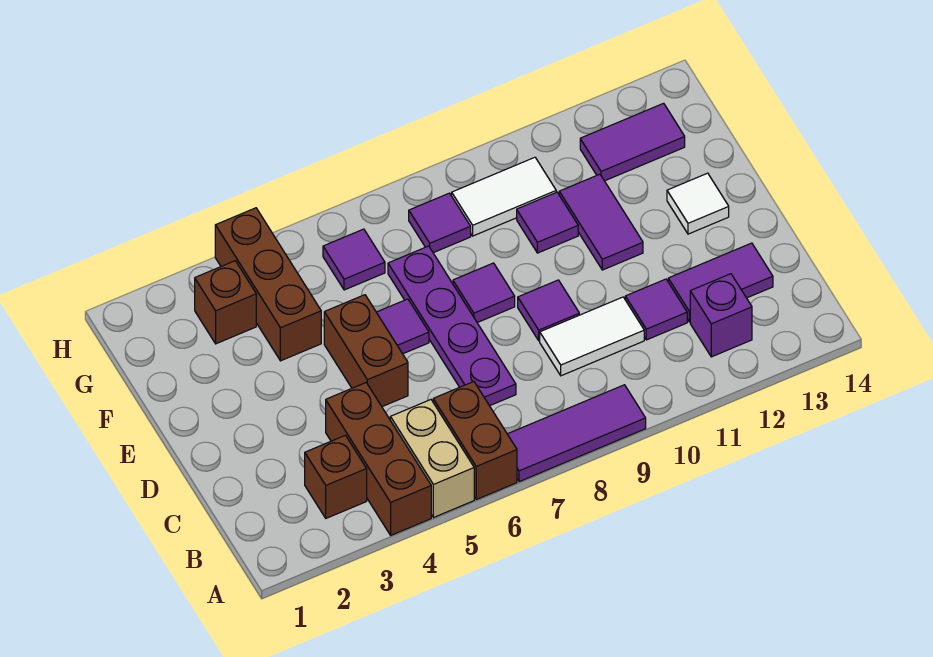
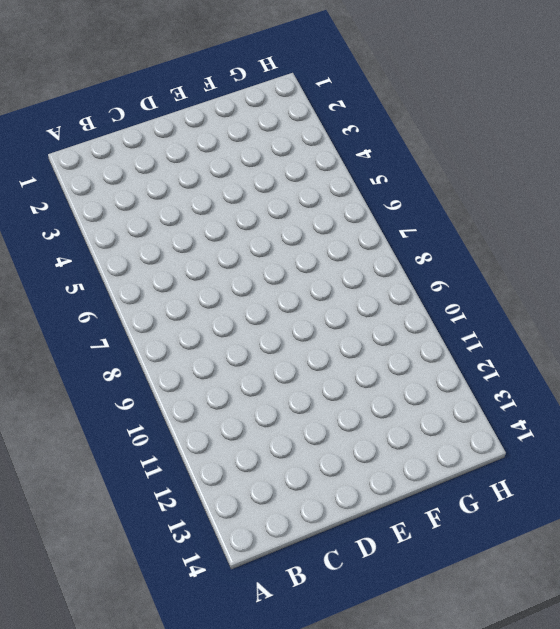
none -> brown brick A4:C4 level 1
none -> tan brick A5:B5 level 1
none -> brown brick A6:B6 level 1

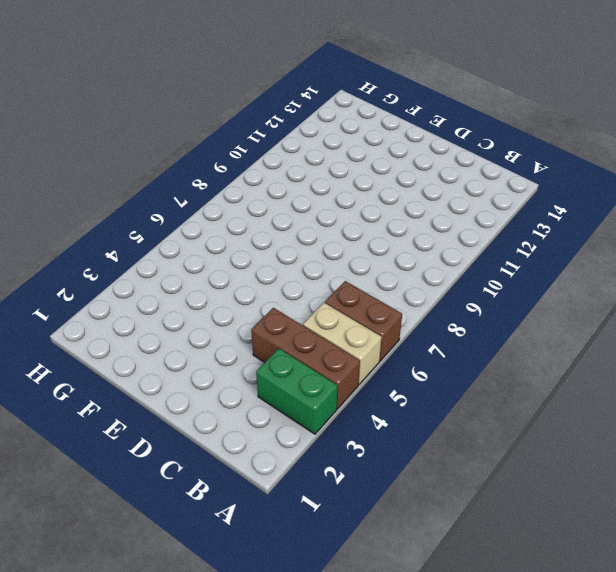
green brick A3:B3 level 1 -> brown brick B3 level 1
none -> purple tile A7:A9 level 1
none -> purple brick B12 level 1
none -> purple plate C7:F7 level 1

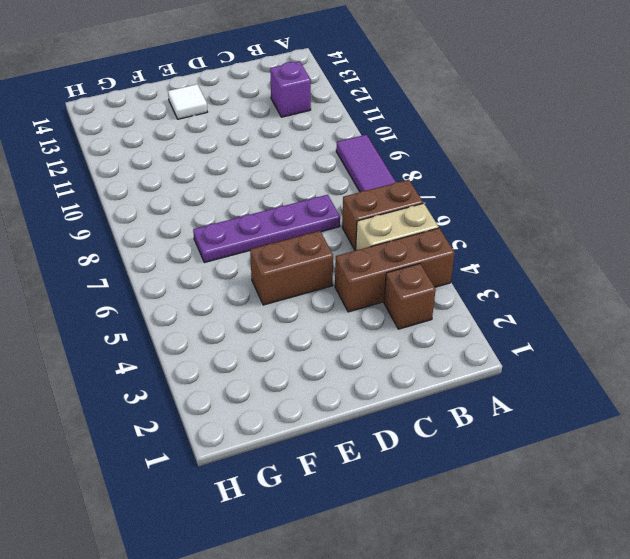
none -> white tile C9:C10 level 1
none -> purple tile C11 level 1
none -> purple tile C12:C13 level 1

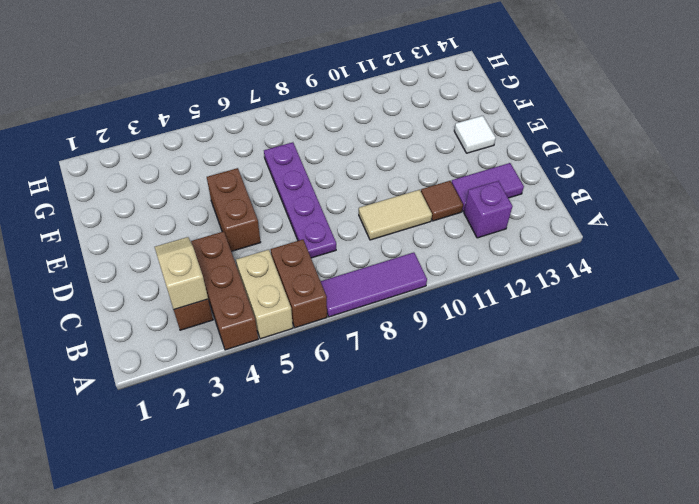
tan slope B3:C3 level 2 top B -> none
tan tile C9:C10 level 1 -> white tile C9:C10 level 1
brown tile C11 level 1 -> purple tile C11 level 1
none -> purple tile D9 level 1
none -> purple tile E6 level 1
none -> purple tile E8 level 1

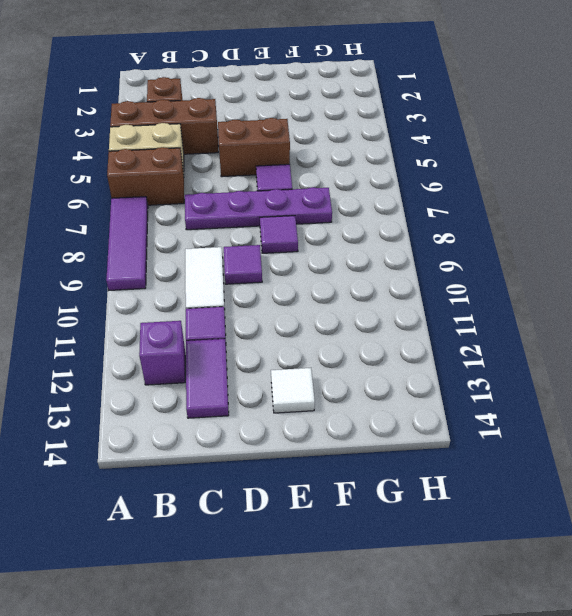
none -> purple tile E11:F11 level 1
none -> brown brick F4:H4 level 1
none -> purple tile F10 level 1

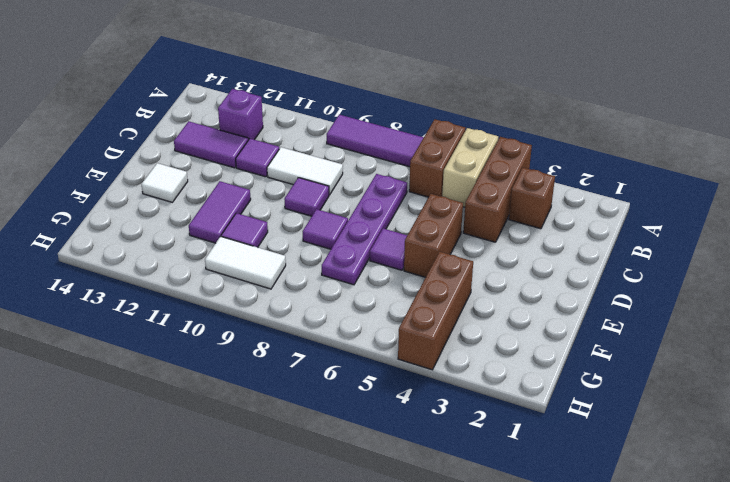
none -> brown brick G3 level 1
none -> purple tile G6 level 1
none -> purple tile G8 level 1

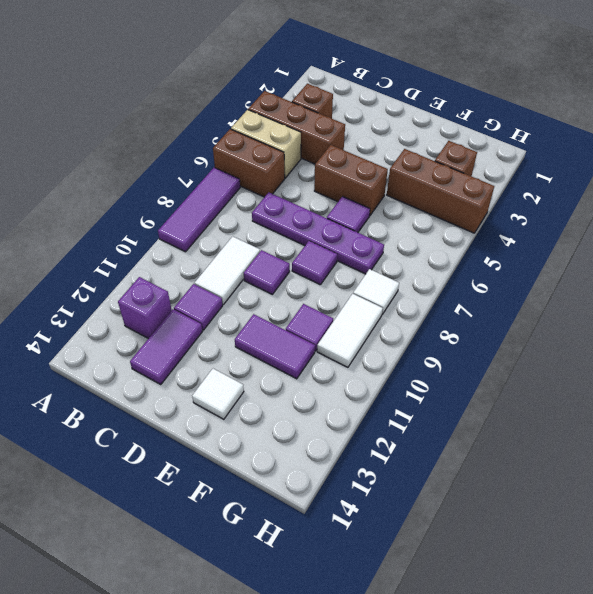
white tile G8 level 1 -> purple tile G8 level 1
none -> purple tile G6 level 1
none -> purple tile G12:G13 level 1

